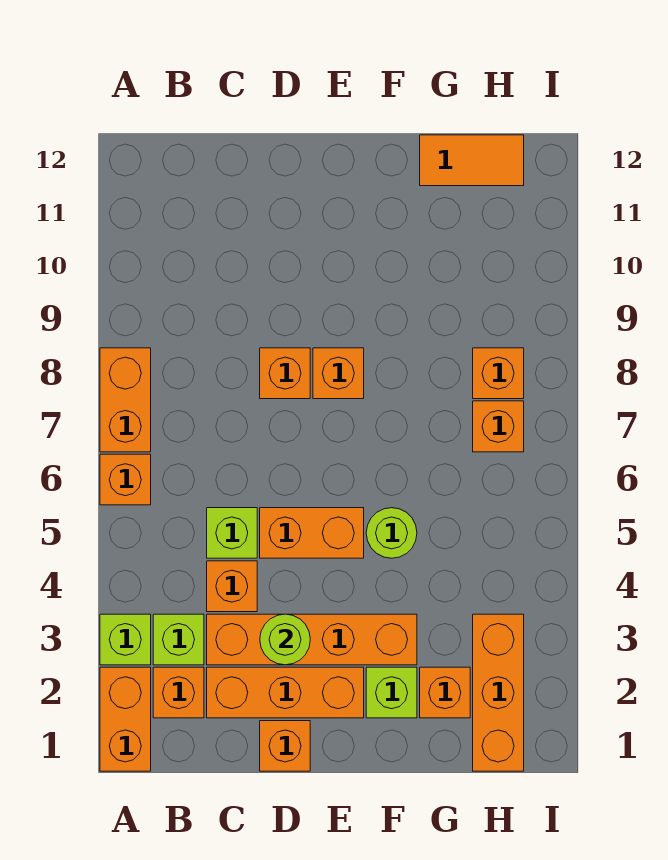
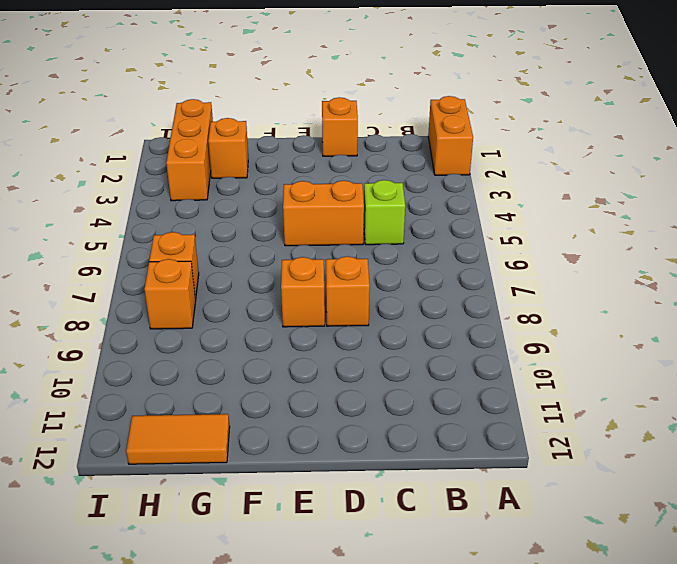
none -> lime brick A3 level 1
none -> orange brick A6 level 1
none -> orange brick A7:A8 level 1

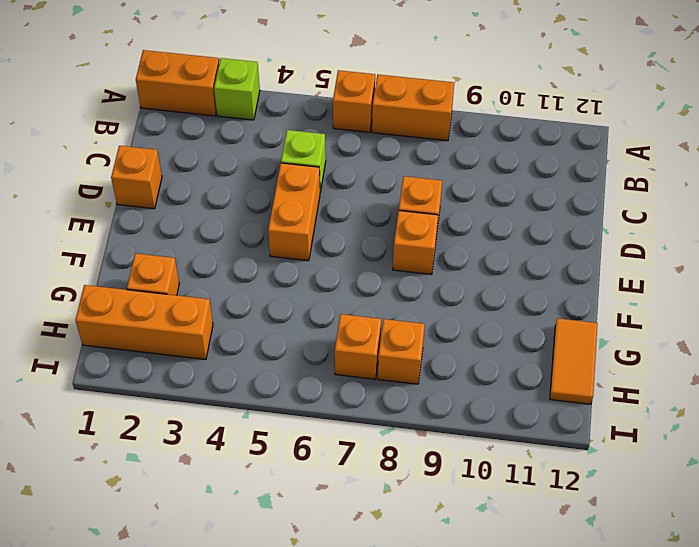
none -> orange brick B2 level 1
none -> lime brick B3 level 1
none -> orange brick C2:E2 level 1

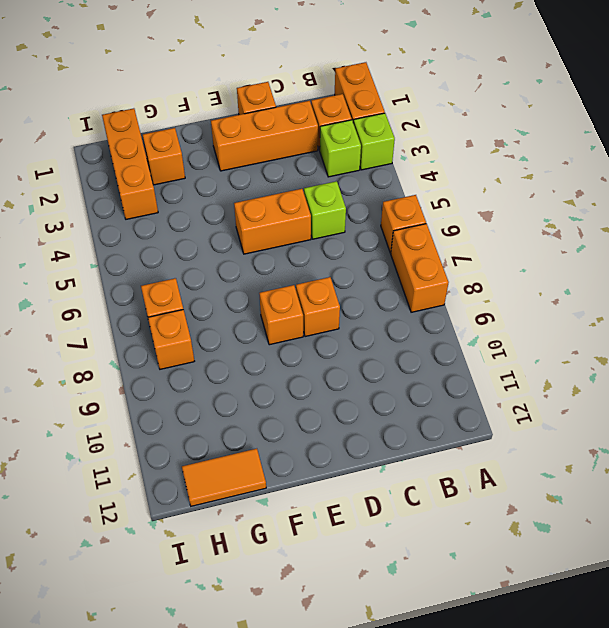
none -> orange brick C3:F3 level 1
none -> orange brick C4 level 1
none -> lime brick F2 level 1

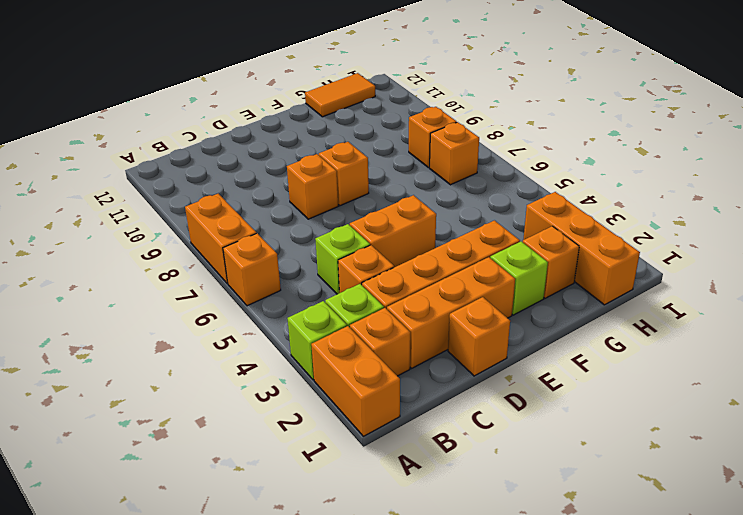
none -> lime round brick F5 level 1
none -> lime round brick D3 level 2

